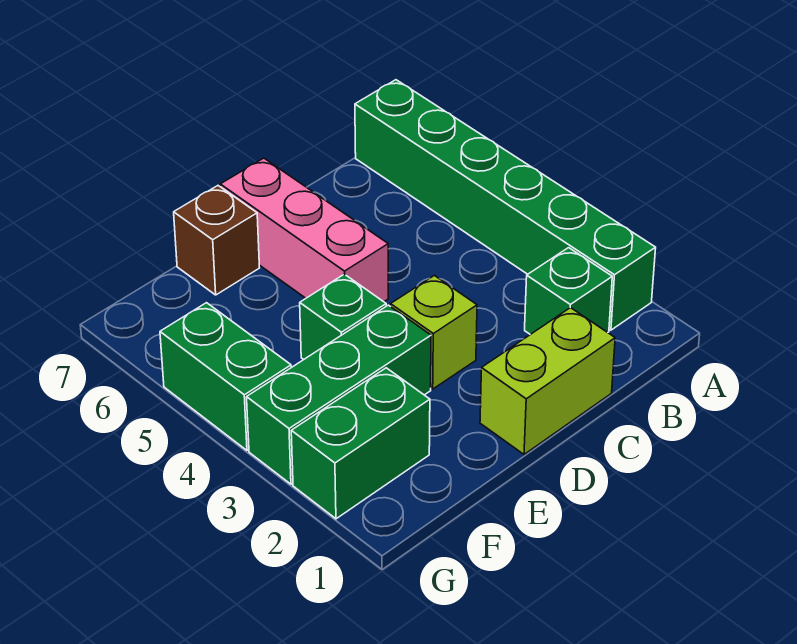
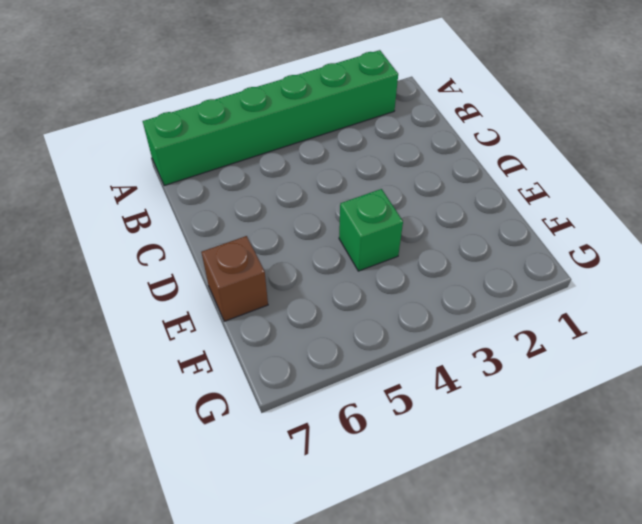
none -> green brick B2 level 1
none -> lime brick C1:D1 level 1

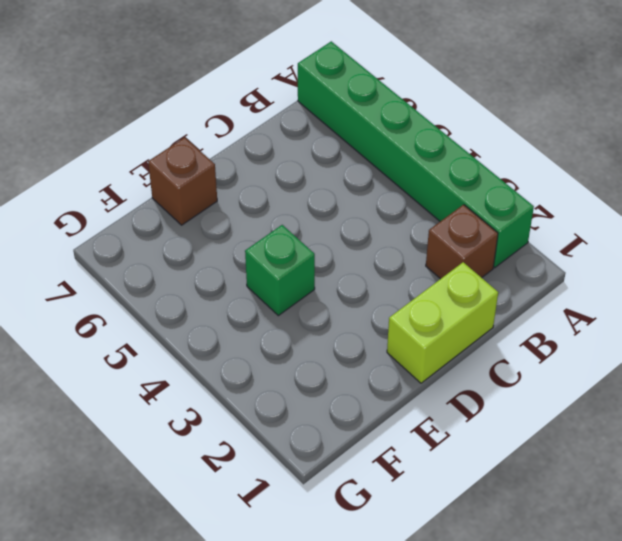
brown brick B2 level 1 -> green brick B2 level 1
none -> lime brick D3 level 1
none -> pink brick D5:D7 level 1

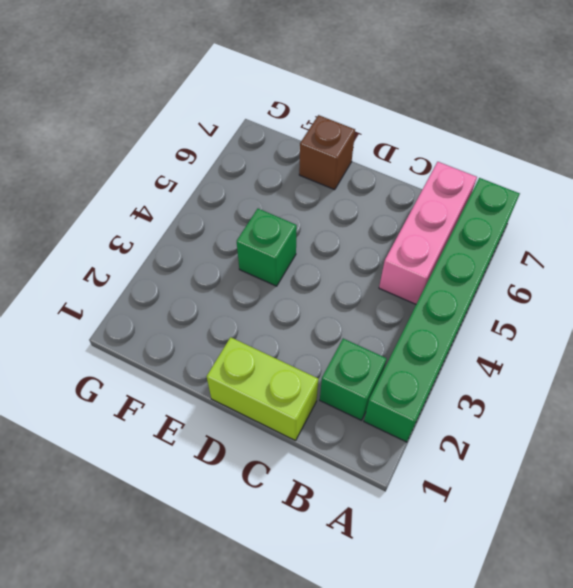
pink brick B5:B7 level 1 -> pink brick D5:D7 level 1
none -> lime brick D3 level 1
none -> green brick E3:G3 level 1

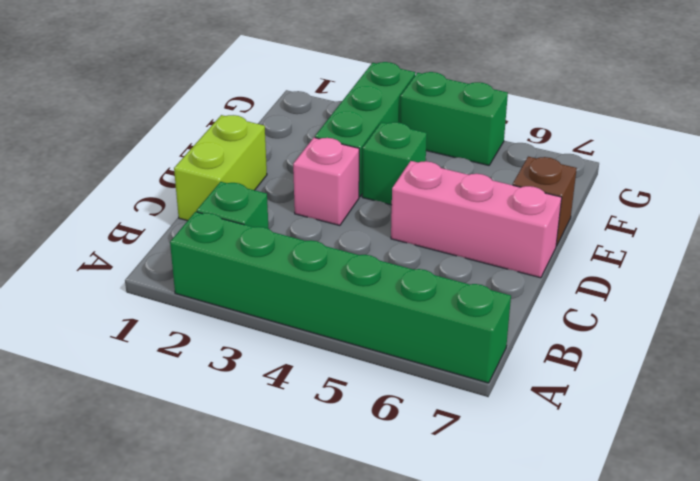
pink brick D3 level 1 -> lime brick D3 level 1
none -> green brick F2:G2 level 1

